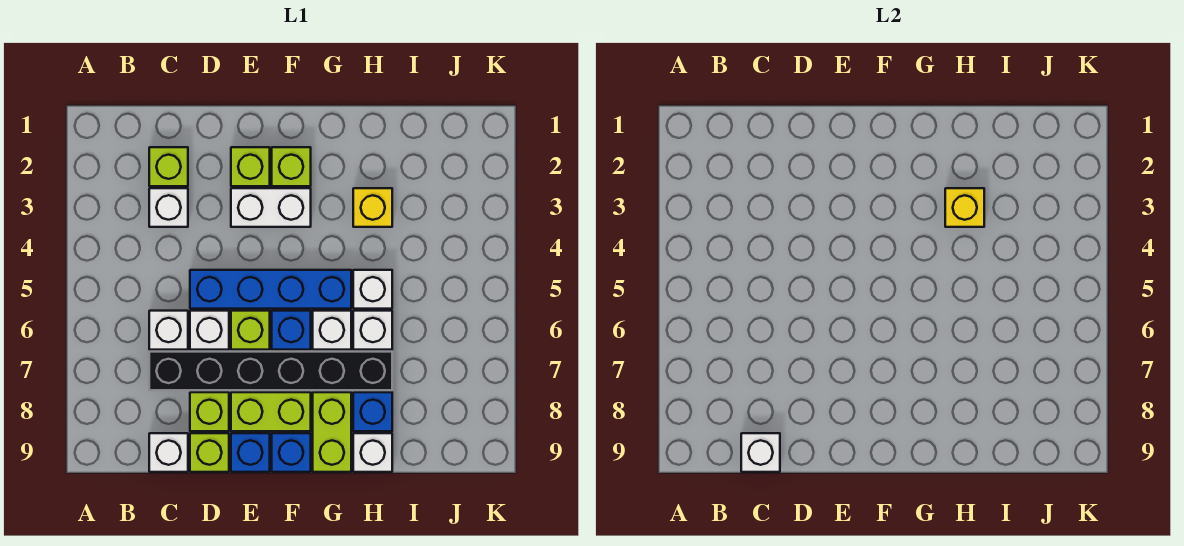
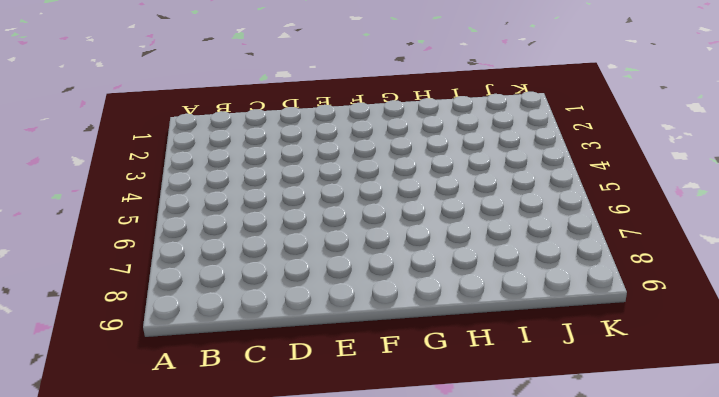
none -> lime brick C2 level 1
none -> white brick C3 level 1
none -> white brick C6 level 1

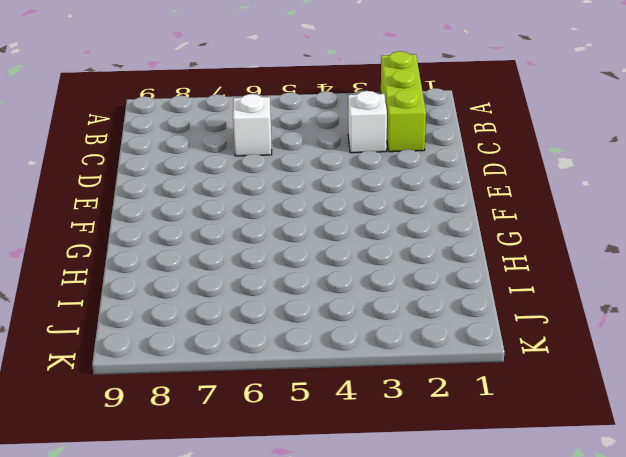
lime brick A2:C2 level 1 -> lime brick C2 level 1
none -> black brick C7:H7 level 1
none -> white brick C9 level 1
none -> blue brick D5:G5 level 1

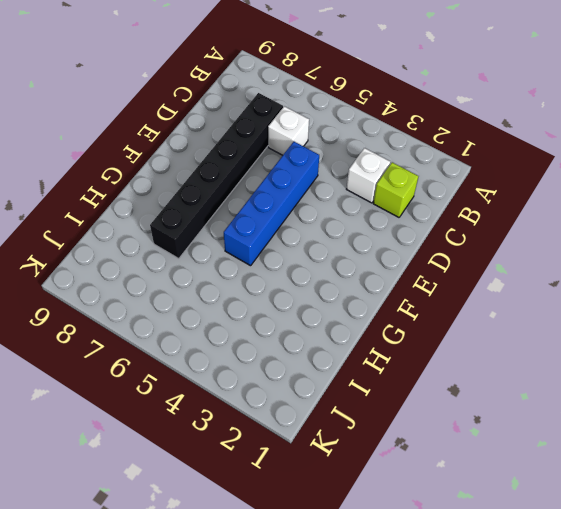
none -> white brick C9 level 1
none -> white brick D6 level 1
none -> lime brick D8 level 1

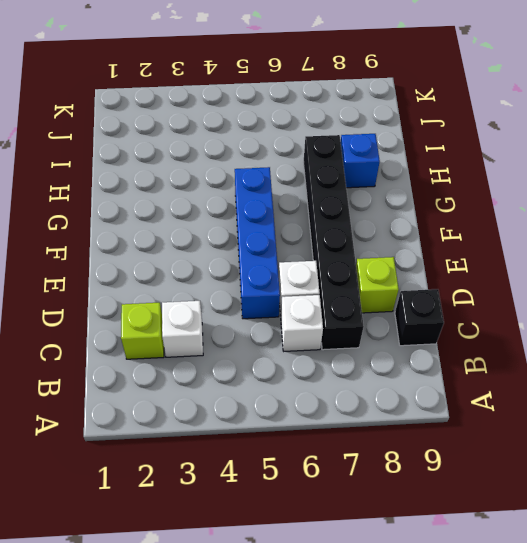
black brick C9 level 1 -> white brick C9 level 1
none -> lime brick D9 level 1
none -> lime brick E2 level 1
none -> white brick E3:F3 level 1

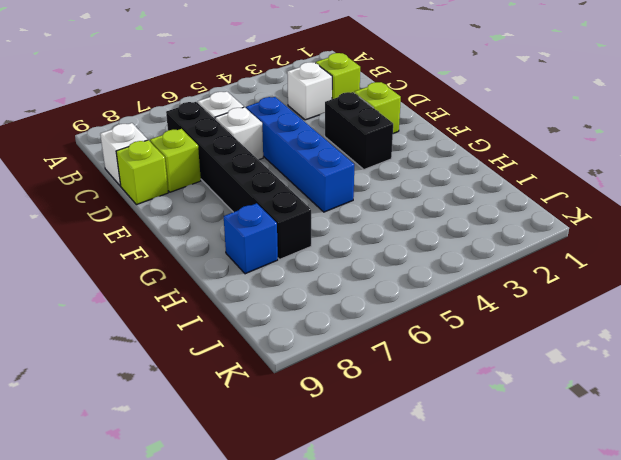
black brick E3:F3 level 1 -> white brick E3:F3 level 1
none -> lime brick E6 level 1
none -> lime brick E8:F8 level 1
none -> blue brick E9 level 1

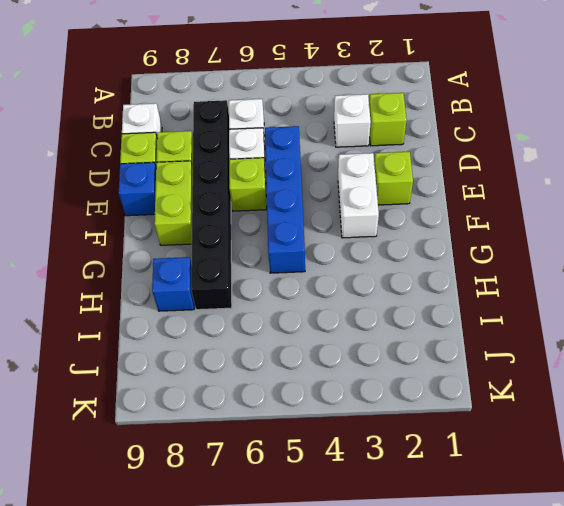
none -> lime brick F2 level 1
none -> blue brick F6 level 1
none -> blue brick F9 level 1

